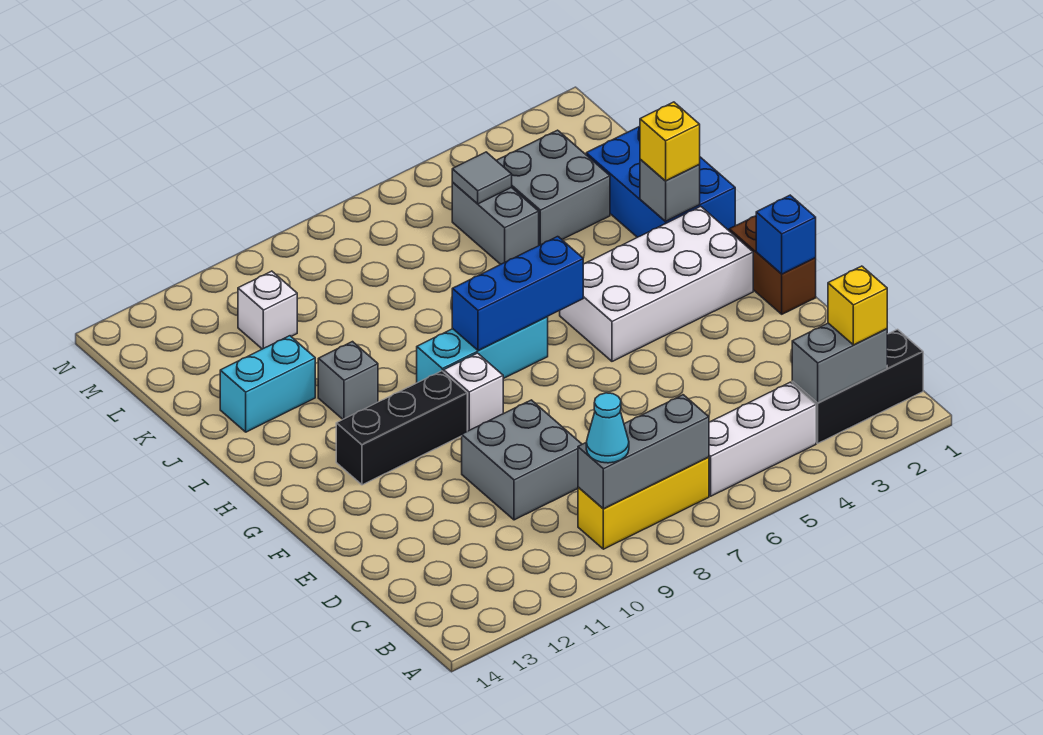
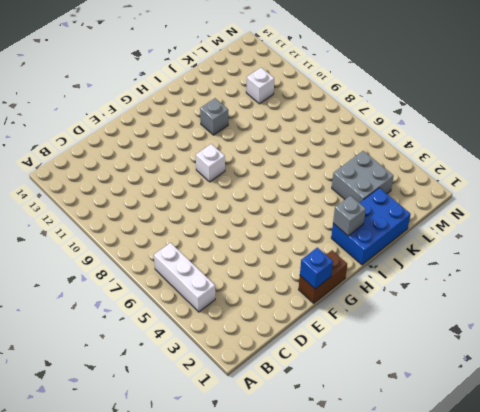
none -> black brick B1:B3 level 1
none -> yellow brick B7:B9 level 1
none -> grey brick D9:E10 level 1

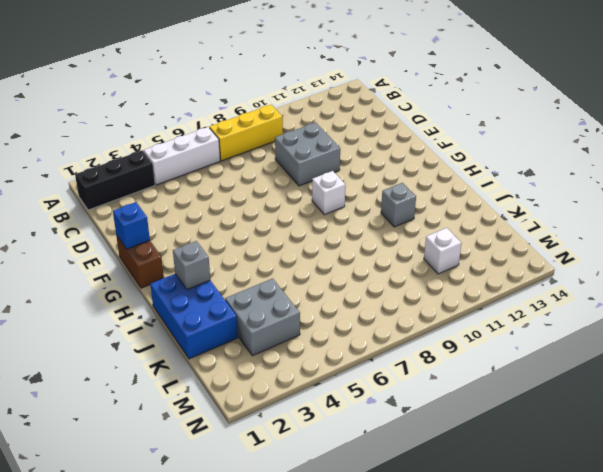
none -> white brick G2:H5 level 1
none -> black brick G10:G12 level 1
none -> cyan brick H7:H9 level 1

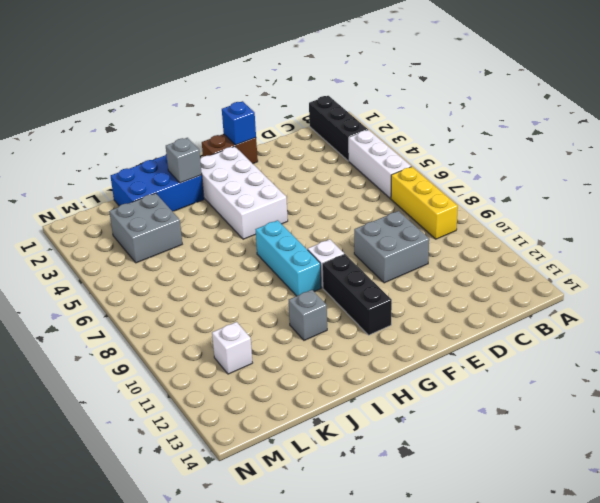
none -> cyan brick J12:J13 level 1
none -> grey brick K5:L5 level 1
none -> grey brick B2:B3 level 2

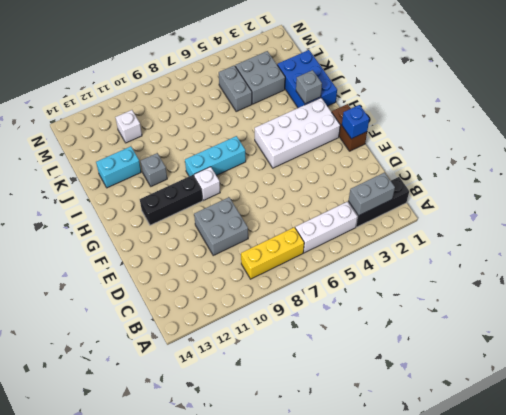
none -> grey brick B7:B9 level 2
none -> blue brick H6:H8 level 2
none -> grey tile L5 level 2

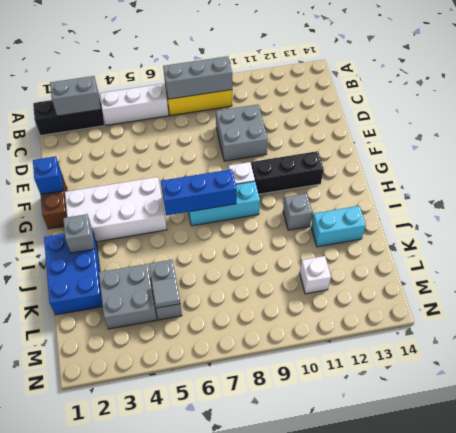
none -> yellow brick B2 level 3
none -> cyan cone B9 level 3
none -> yellow brick I2 level 3

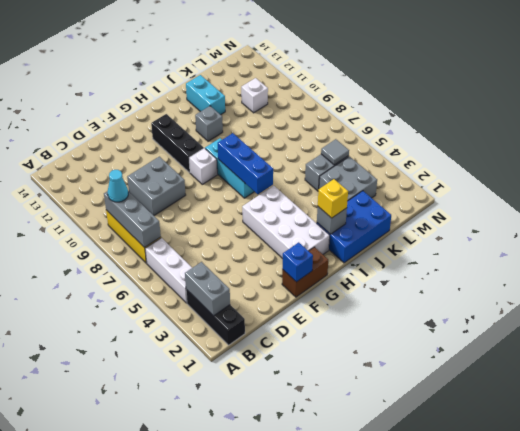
none -> yellow brick B2 level 3

